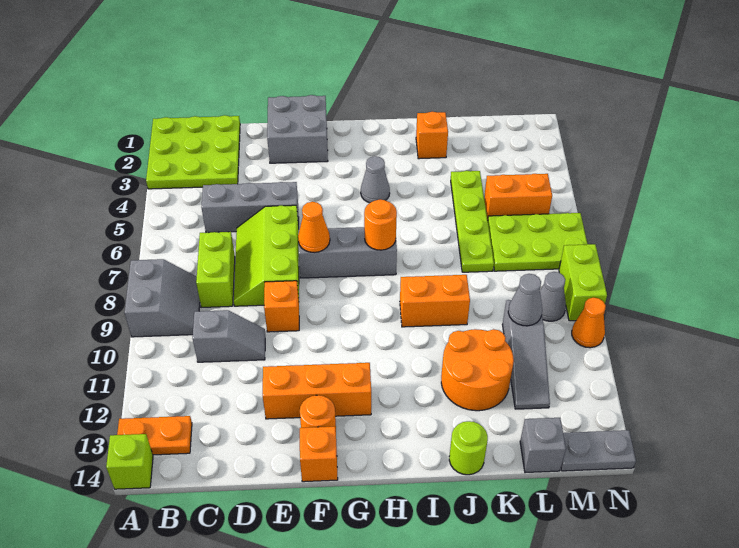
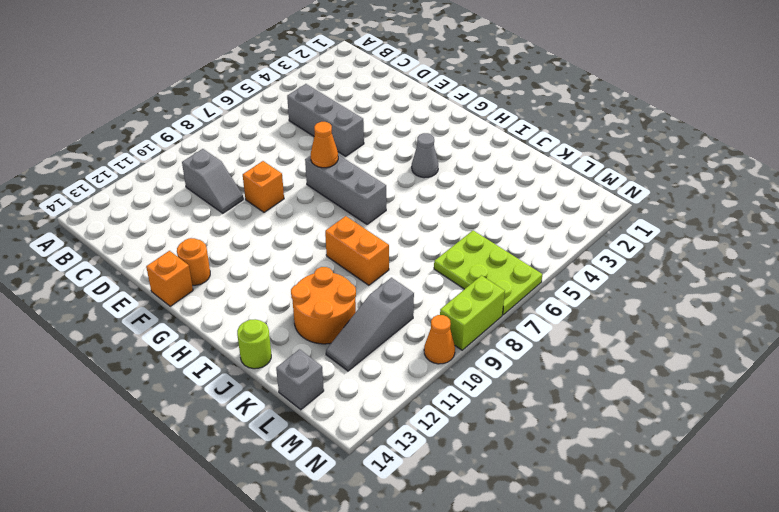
none -> lime plate A1:C3 level 1
none -> grey slope A8:B9 level 1 top A
none -> orange plate A13:B13 level 1
none -> lime brick A14 level 1

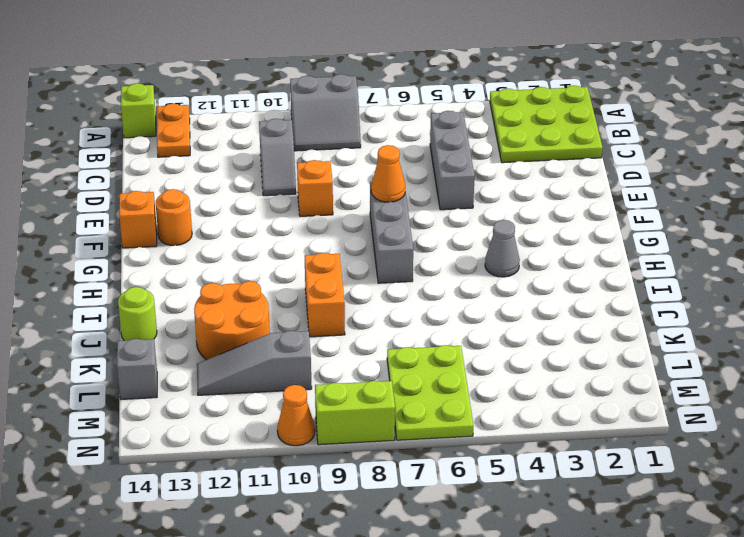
none -> lime brick C7:C8 level 1
none -> lime slope D6:E8 level 1 top E
none -> grey brick E1:F2 level 1
none -> orange brick E12:G12 level 1

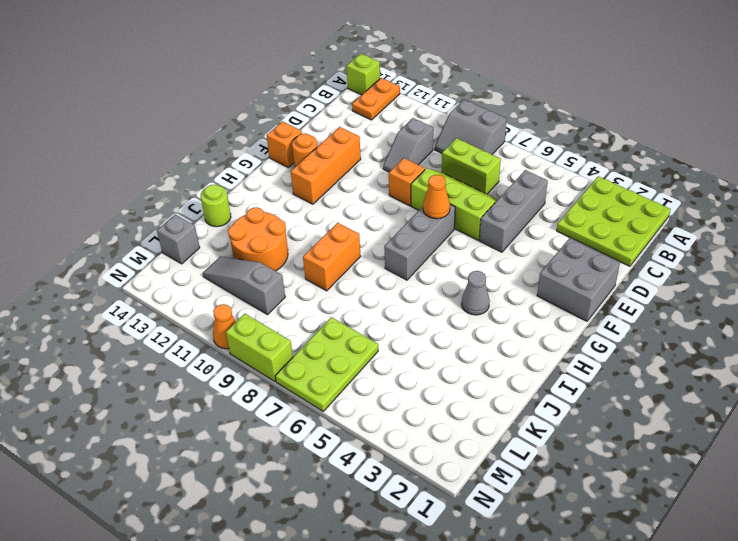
none -> orange brick J2 level 1
none -> lime plate K4:K7 level 1
none -> orange brick L5:M5 level 1
none -> grey cone M9 level 1

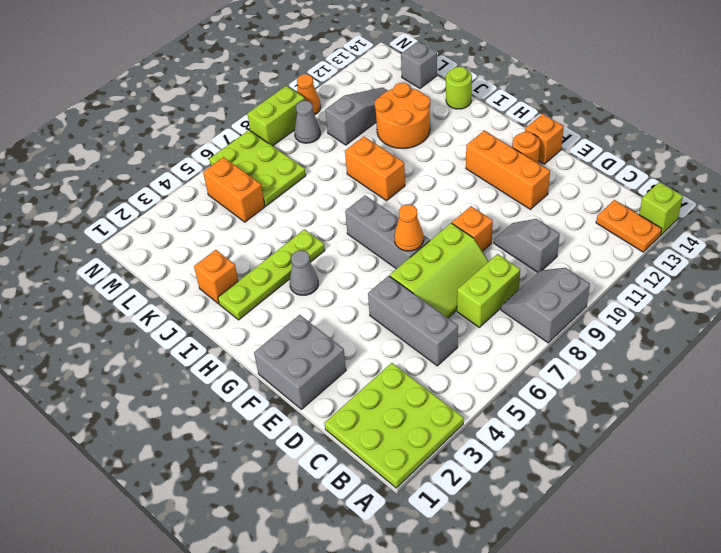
lime plate I2:I5 level 1 -> lime plate K4:K7 level 1
none -> grey plate M14:N14 level 1
none -> orange round brick H7 level 2
none -> grey cone L10 level 2

